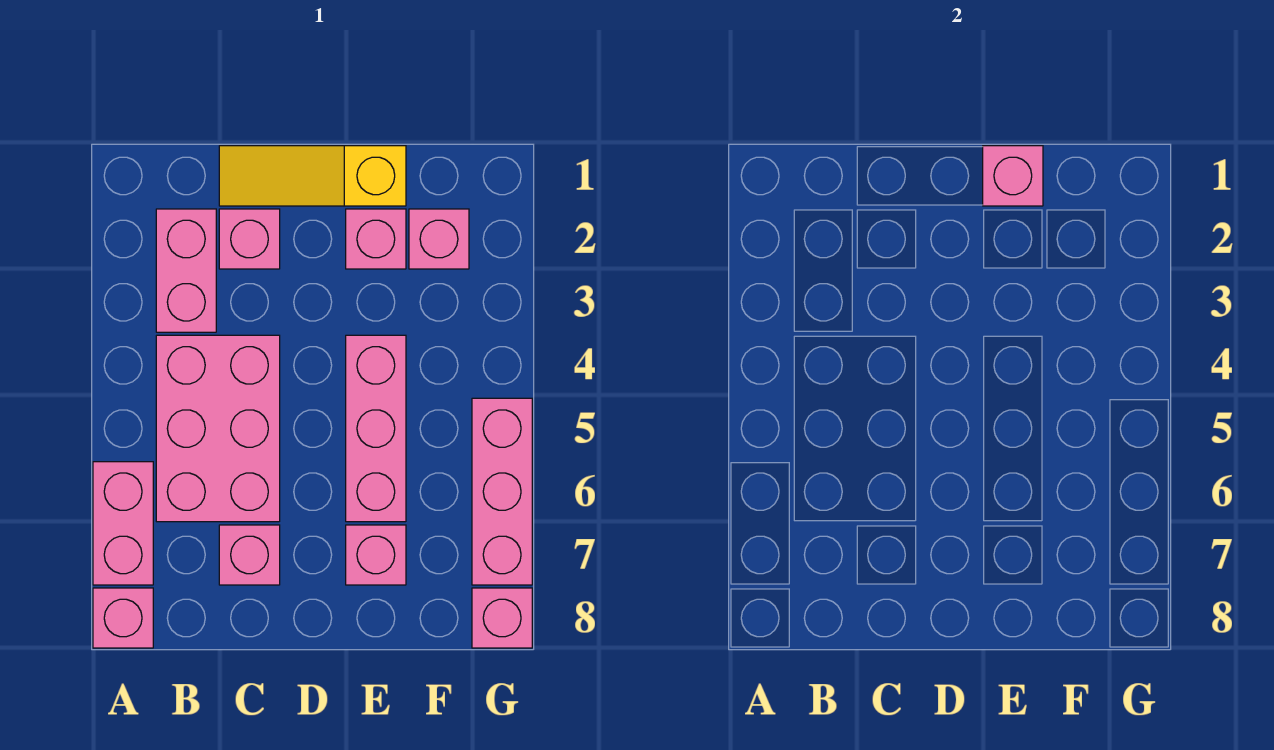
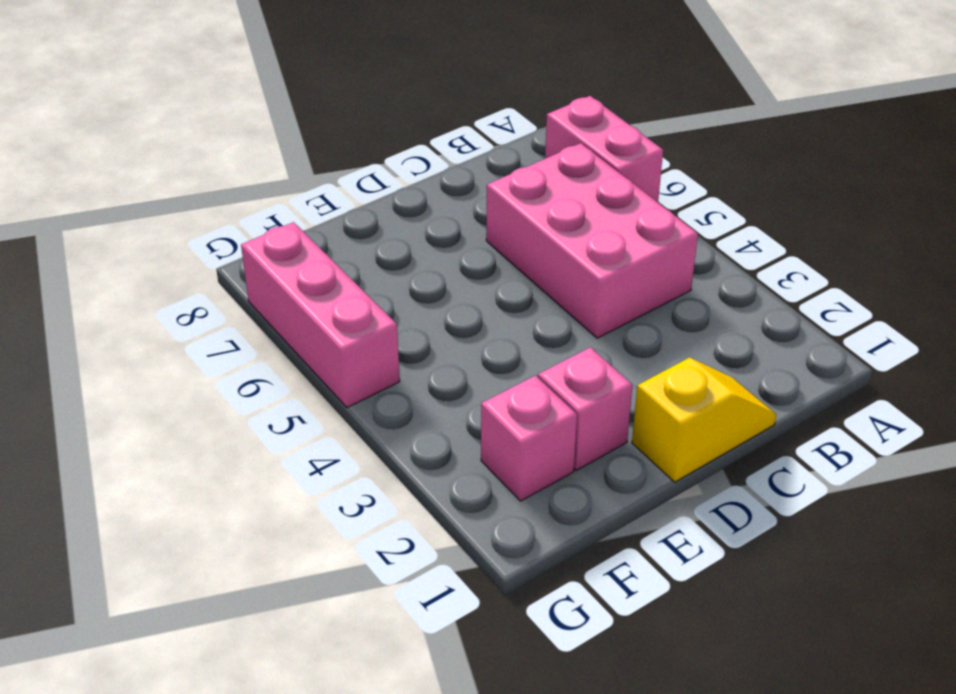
yellow slope C1:D1 level 1 top D -> yellow slope C1:E1 level 1 top E
none -> pink brick A8 level 1
none -> pink brick B2:B3 level 1
none -> pink brick C2 level 1

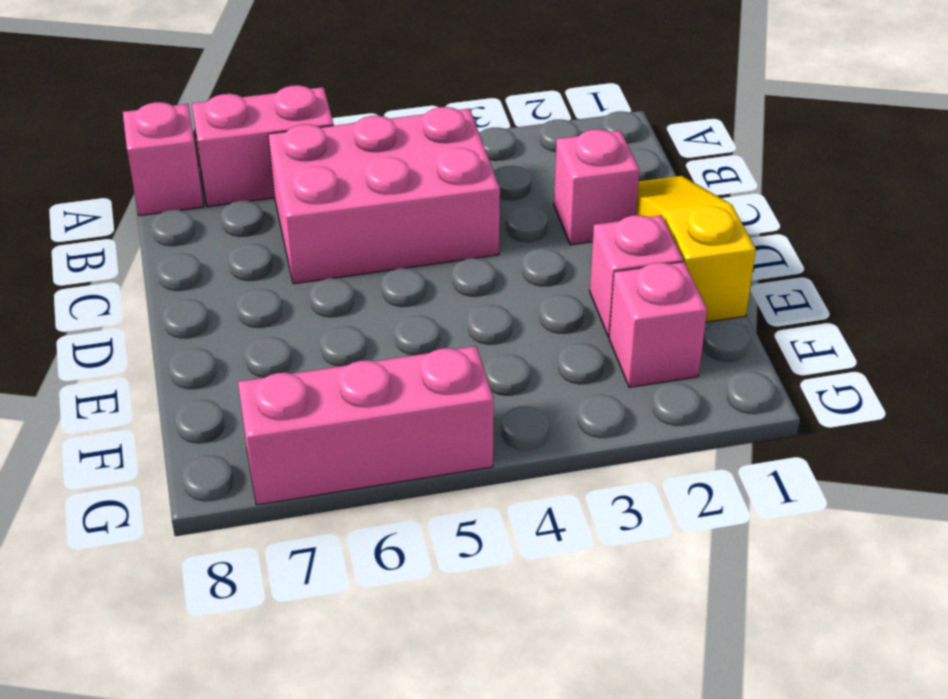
none -> pink brick B2:B3 level 1
none -> pink brick C7 level 1
none -> pink brick E4:E6 level 1

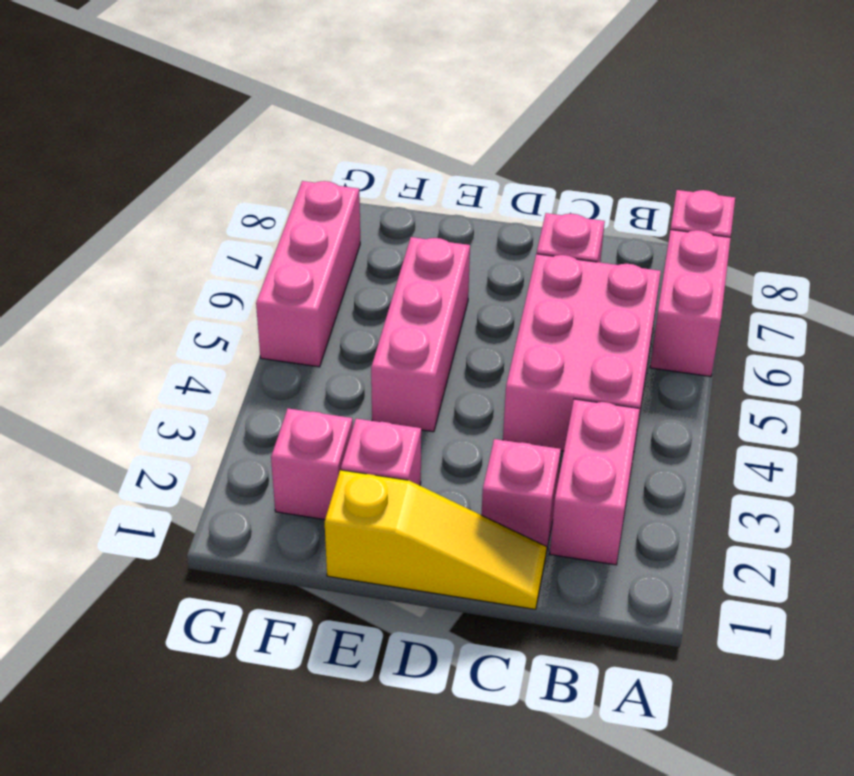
none -> pink brick E7 level 1
none -> pink brick G8 level 1
none -> pink brick E1 level 2

